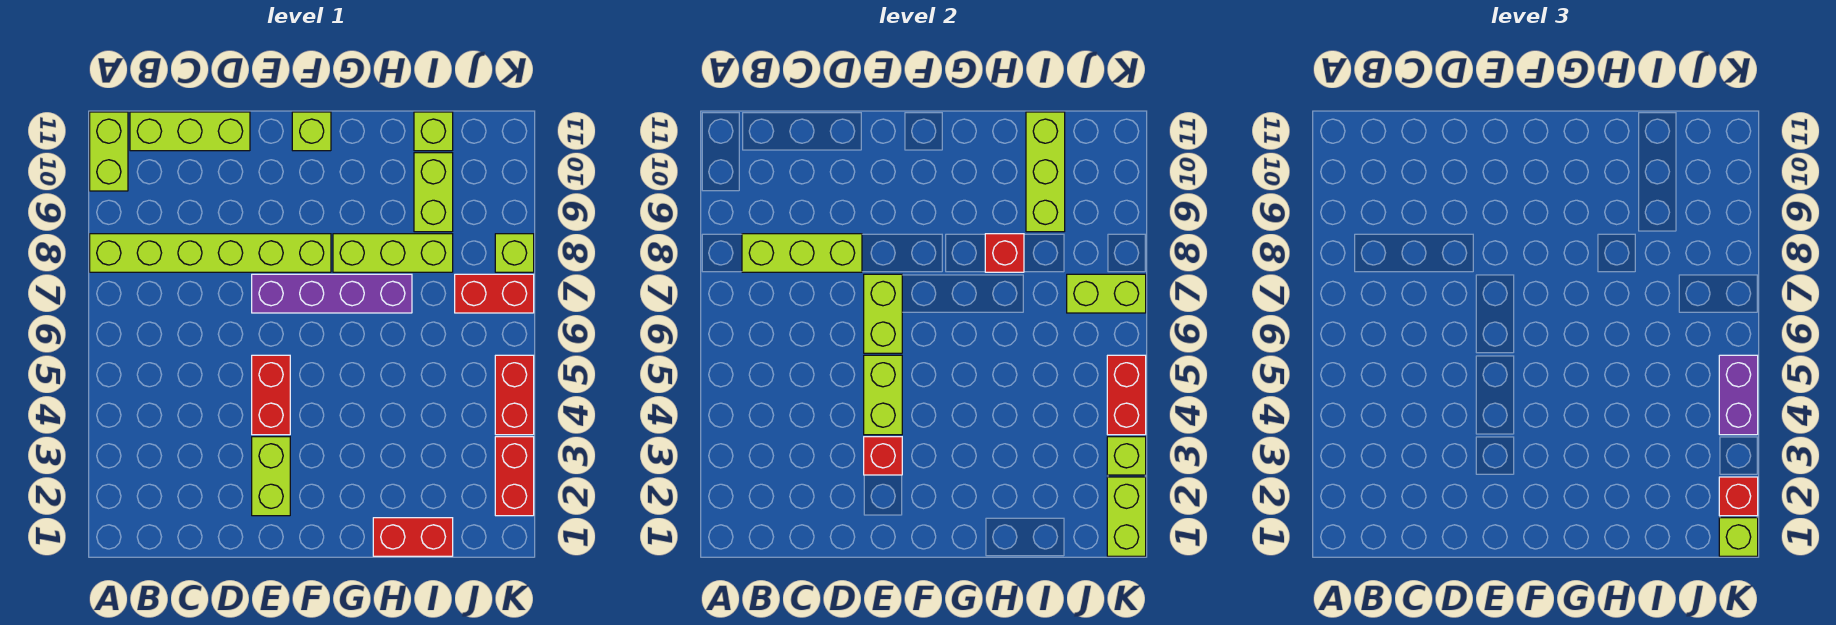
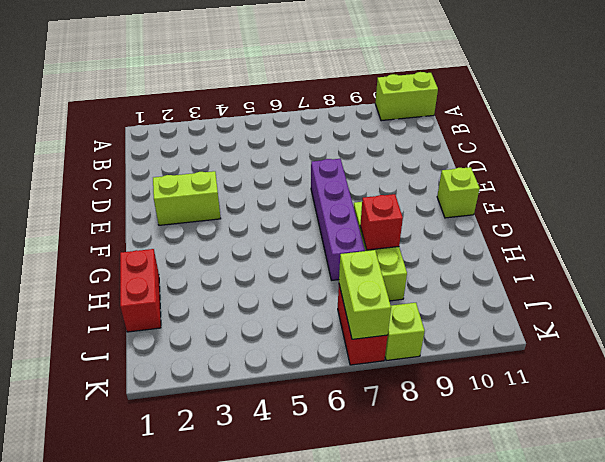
none -> lime brick A8:F8 level 1
none -> lime brick B11:D11 level 1
none -> red brick E4:E5 level 1

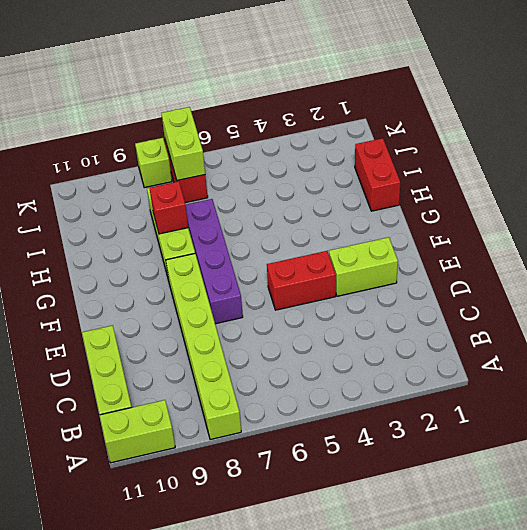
none -> lime brick F11 level 1
none -> lime brick I9:I10 level 1
none -> lime brick I11 level 1

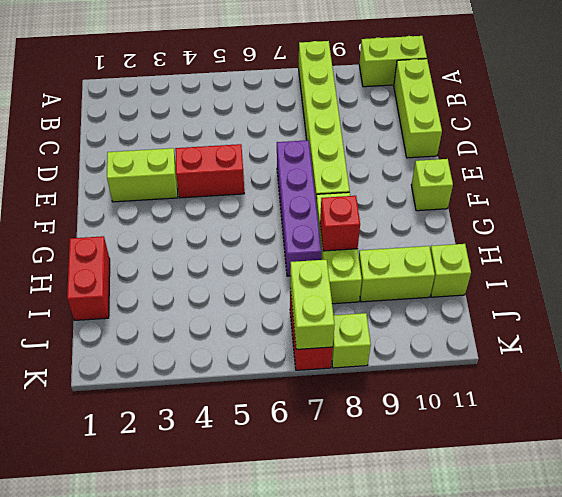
none -> red brick K2:K3 level 1
none -> red brick K4:K5 level 1
none -> lime brick B8:D8 level 2

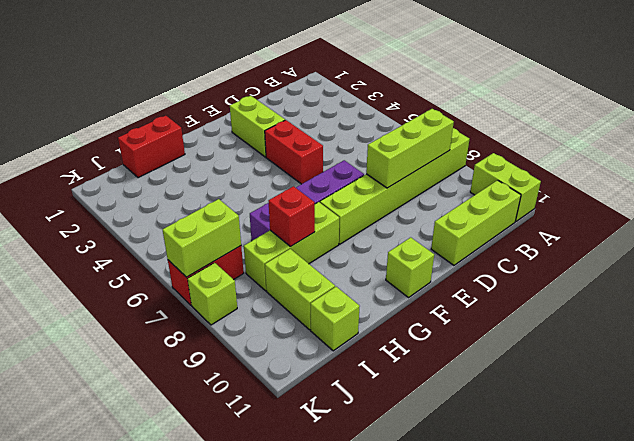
none -> red brick K2:K3 level 1
none -> red brick K4:K5 level 1
none -> red brick E3 level 2

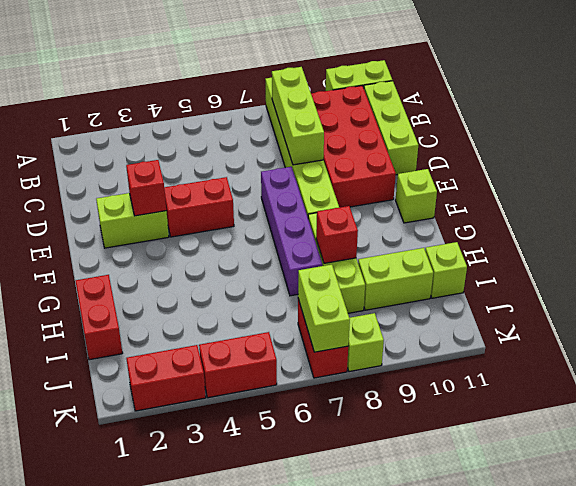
red brick B9:E10 level 1 -> none
none -> lime brick E4:E5 level 2
none -> lime brick E6:E7 level 2
none -> lime brick I9:I11 level 2

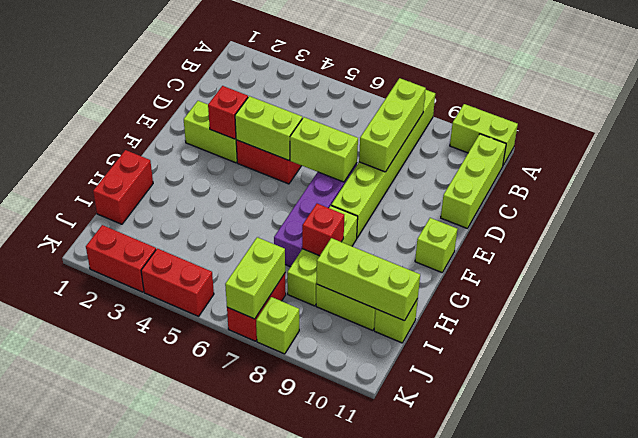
none -> lime brick K1:K2 level 2
none -> lime brick K3 level 2
none -> red brick K4:K5 level 2

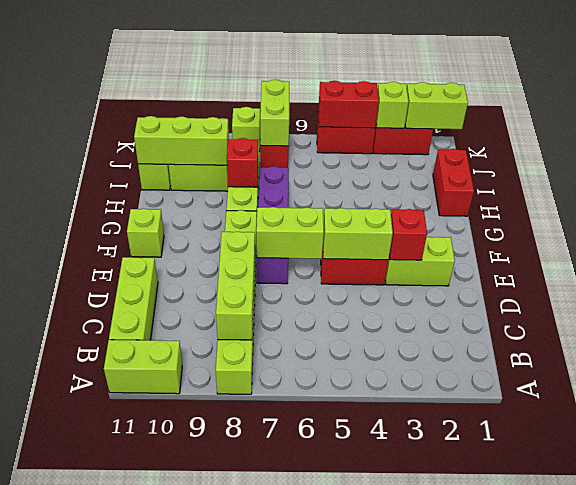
none -> lime brick K1 level 3
none -> red brick K2 level 3
none -> purple brick K4:K5 level 3

